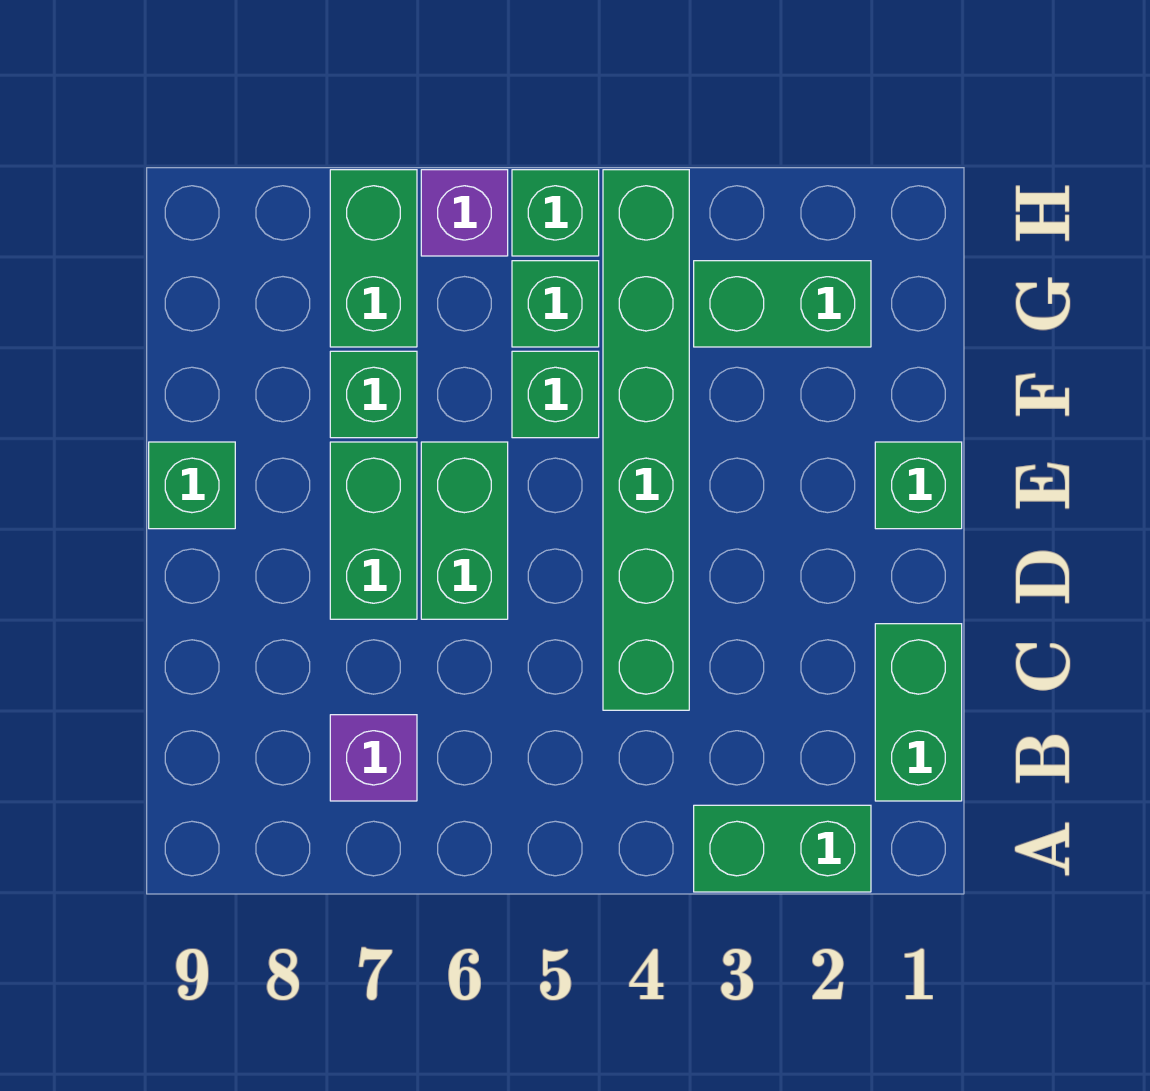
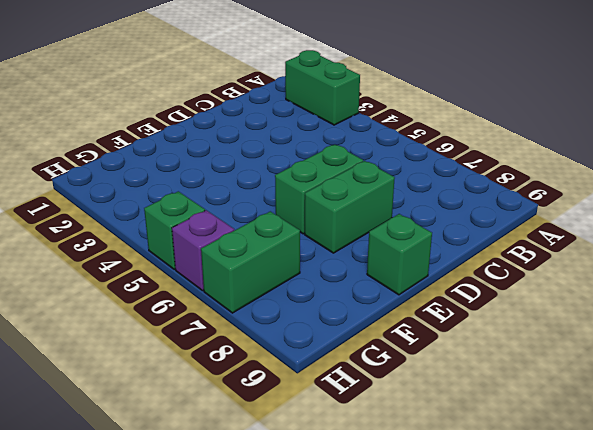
none -> green brick B1:C1 level 1
none -> purple brick B7 level 1
none -> green brick C4:H4 level 1

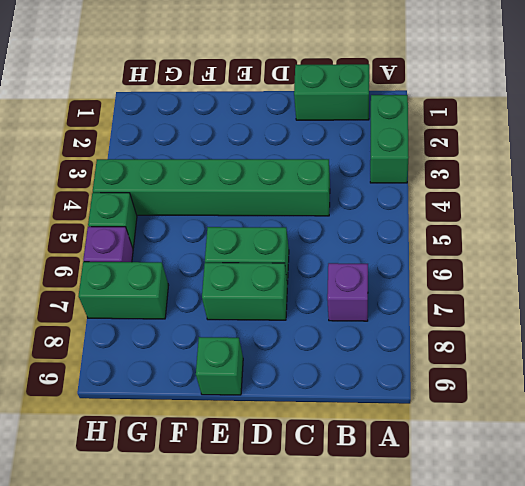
none -> green brick E1 level 1
none -> green brick F5 level 1
none -> green brick F7 level 1

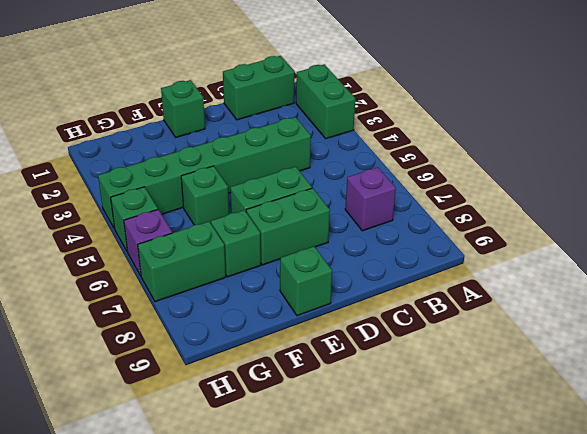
none -> green brick G2:G3 level 1
none -> green brick G5 level 1

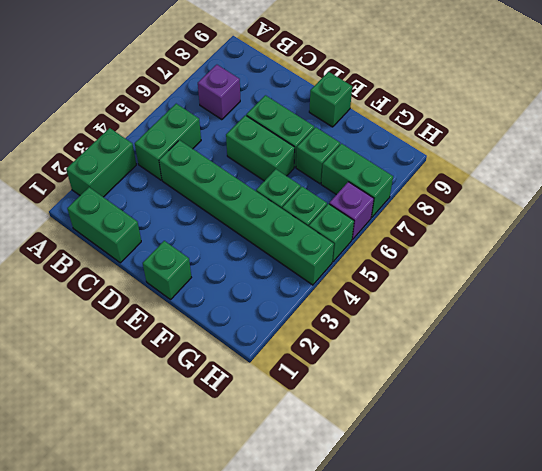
green brick B4:B5 level 1 -> green brick G2:G3 level 1

